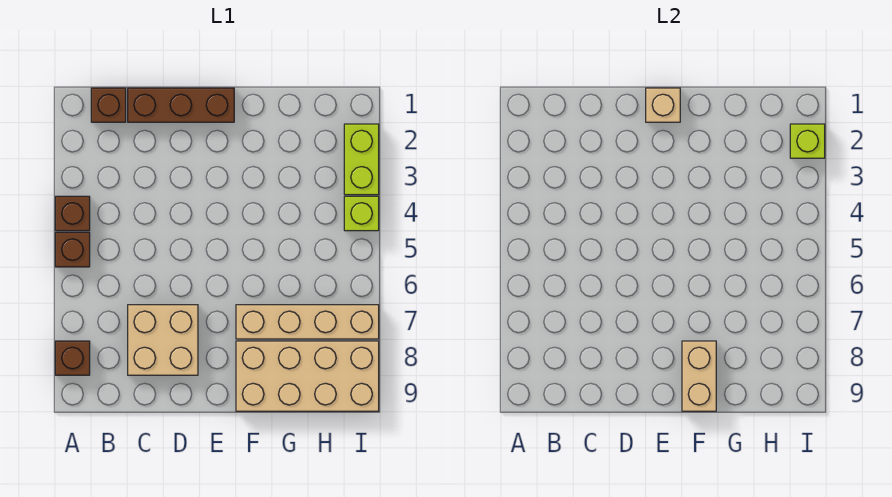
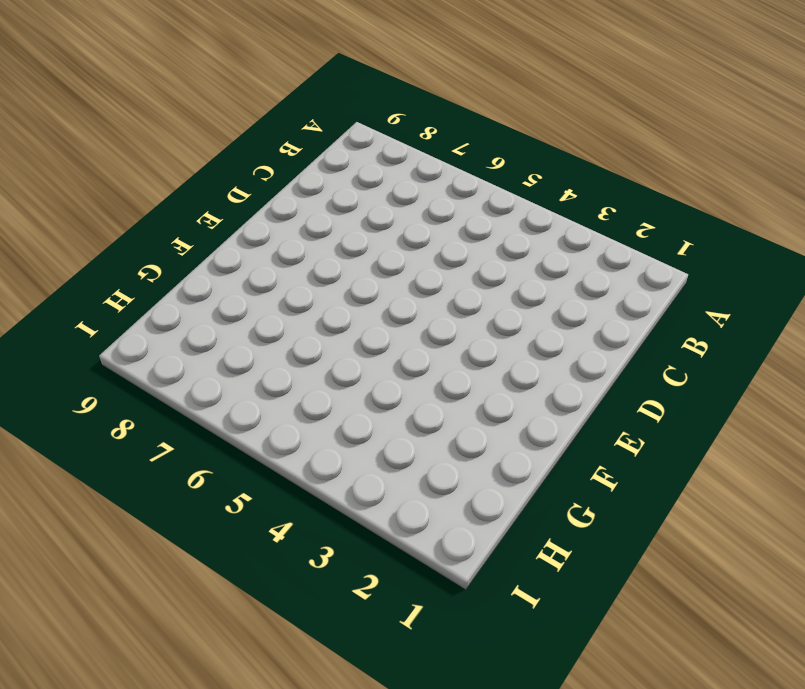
none -> brown brick A4 level 1
none -> brown brick A5 level 1
none -> brown brick A8 level 1

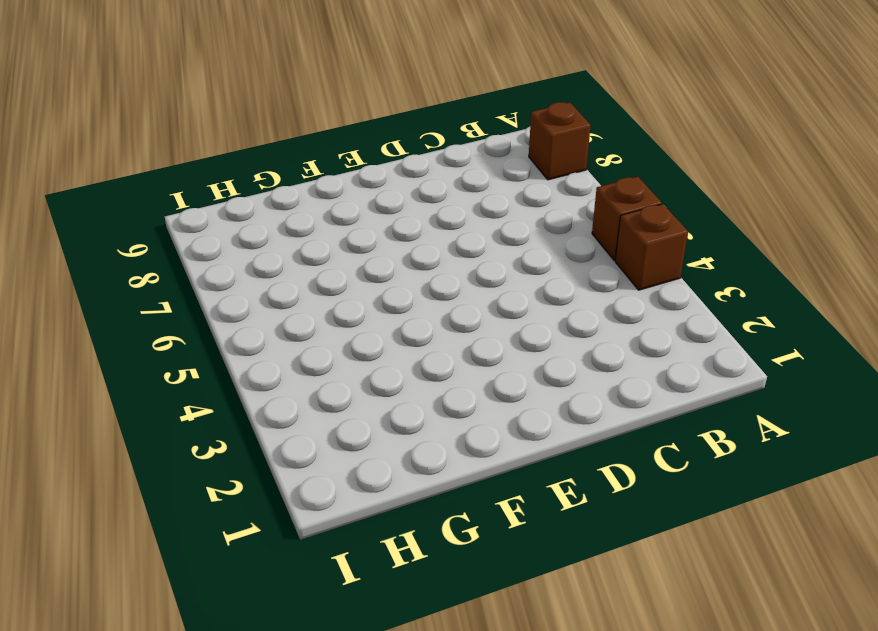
none -> brown brick B1 level 1
none -> brown brick C1:E1 level 1
none -> tan brick C7:D8 level 1

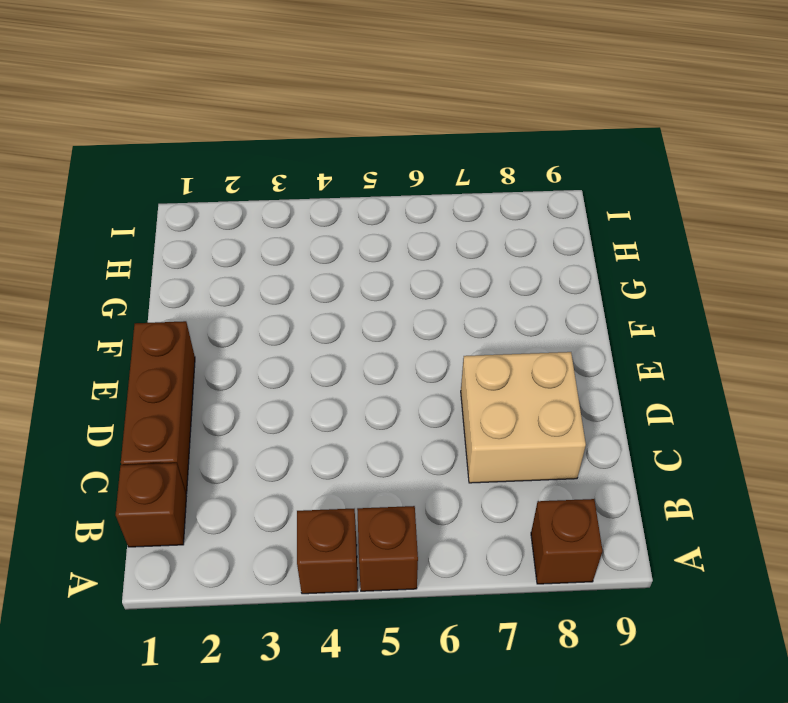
none -> tan brick F7:I7 level 1
none -> tan brick F8:I9 level 1
none -> lime brick I2:I3 level 1

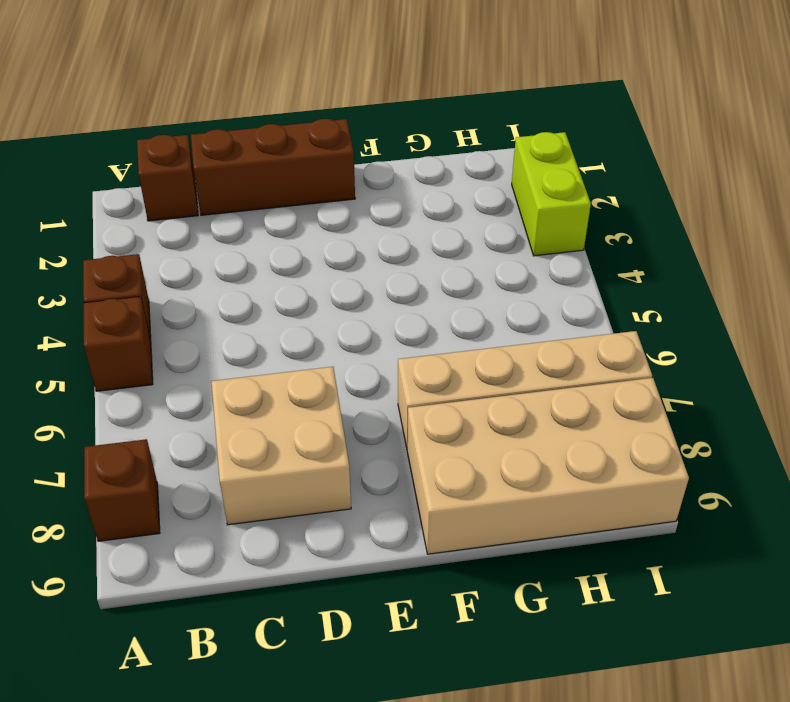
none -> lime brick I4 level 1
none -> tan brick E1 level 2
none -> tan brick F8:F9 level 2

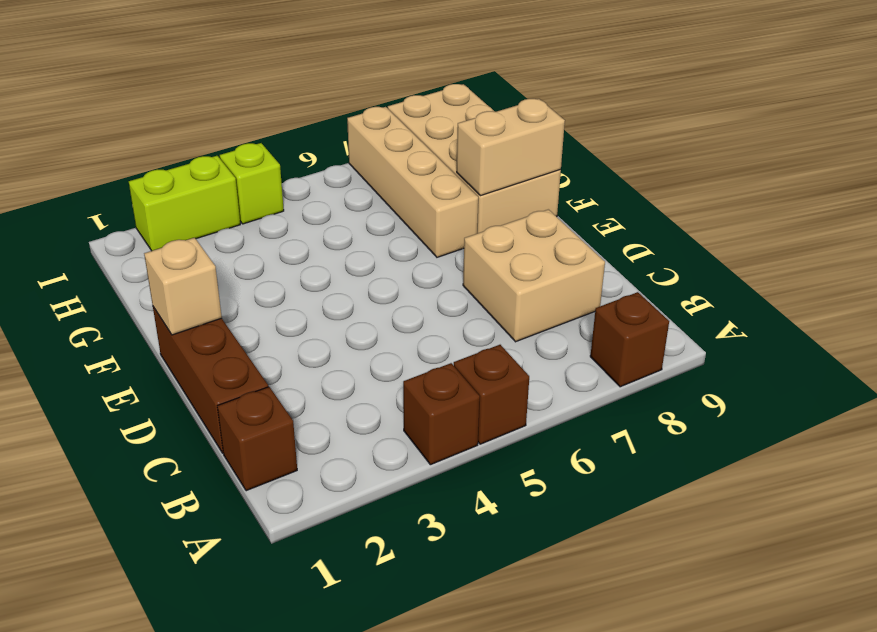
none -> lime brick I2 level 2

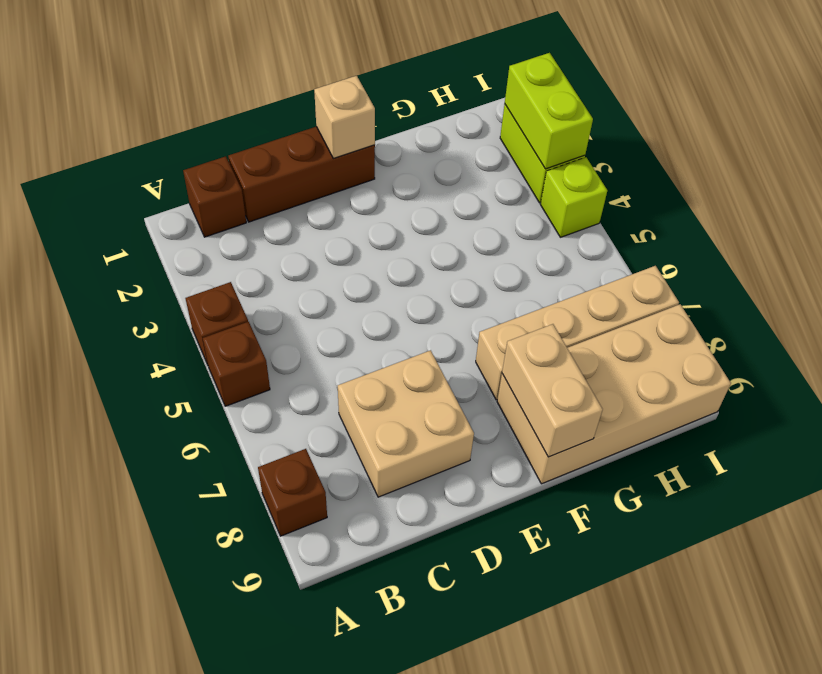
lime brick I2:I3 level 2 -> lime brick I2 level 2

